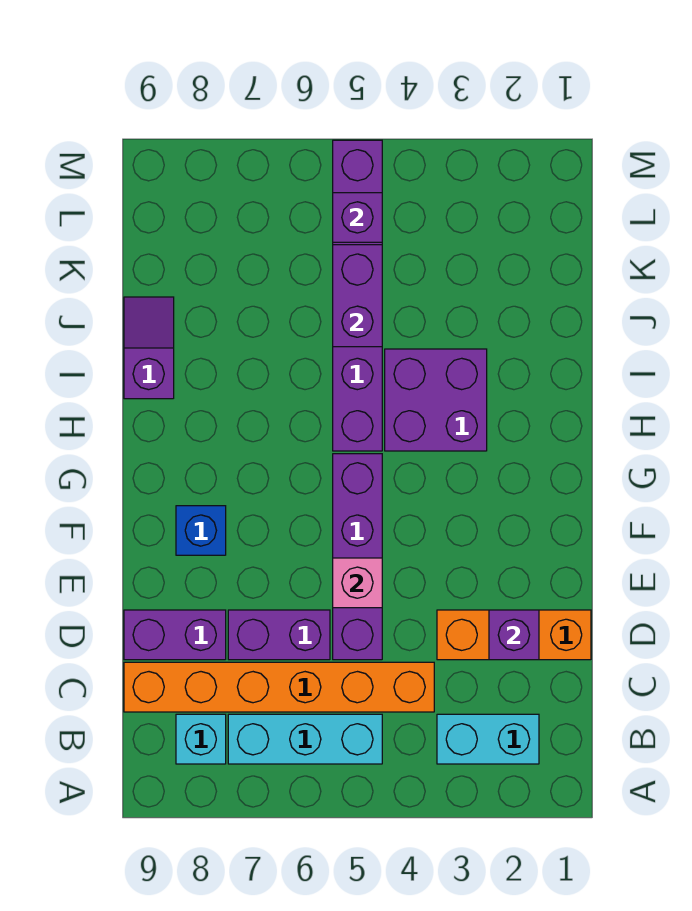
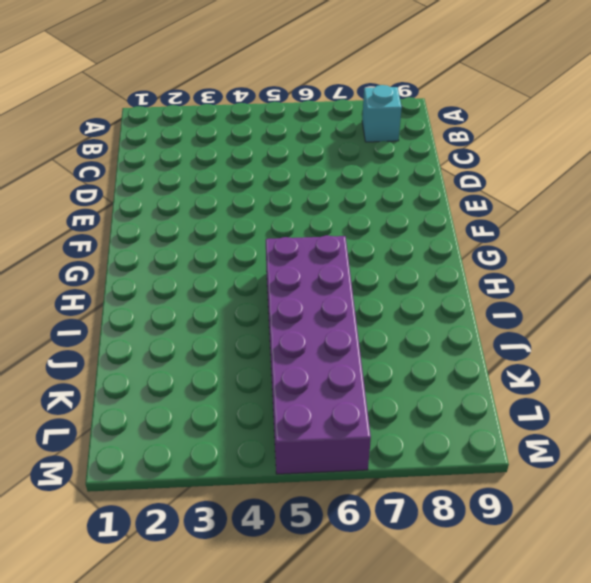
purple brick H5:M6 level 1 -> purple brick H5:M5 level 1
none -> cyan brick B2:B3 level 1
none -> cyan brick B5:B7 level 1
none -> orange brick C4:C9 level 1

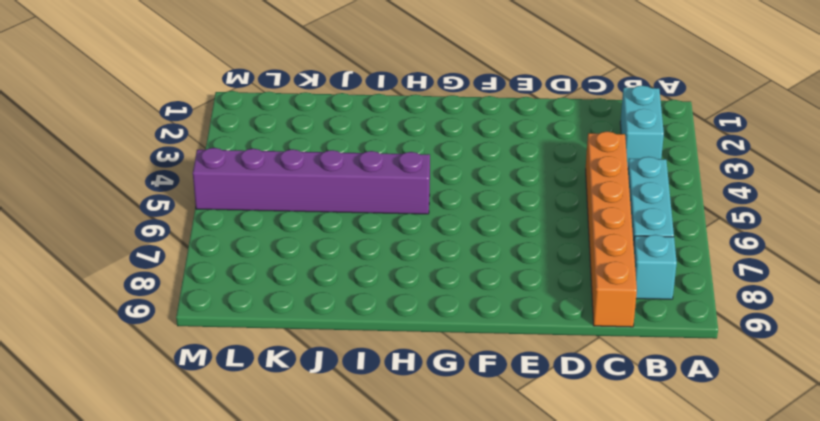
none -> orange brick D1:D3 level 1
none -> purple brick D5:G5 level 1
none -> purple brick D6:D7 level 1

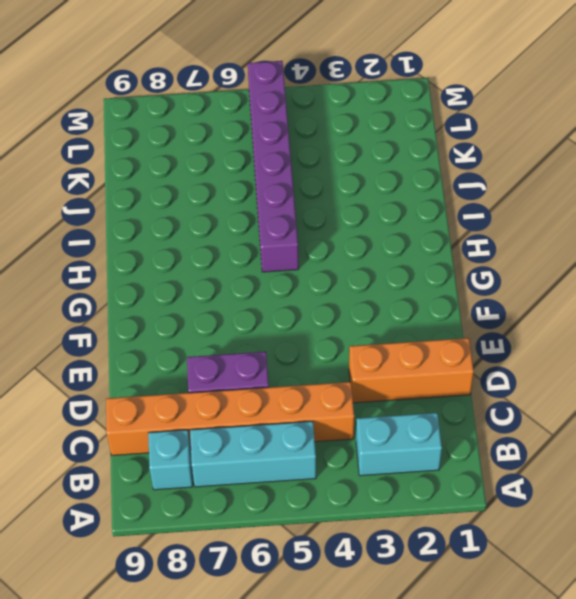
none -> purple brick D5:G5 level 1
none -> purple brick D8:D9 level 1
none -> blue brick F8 level 1

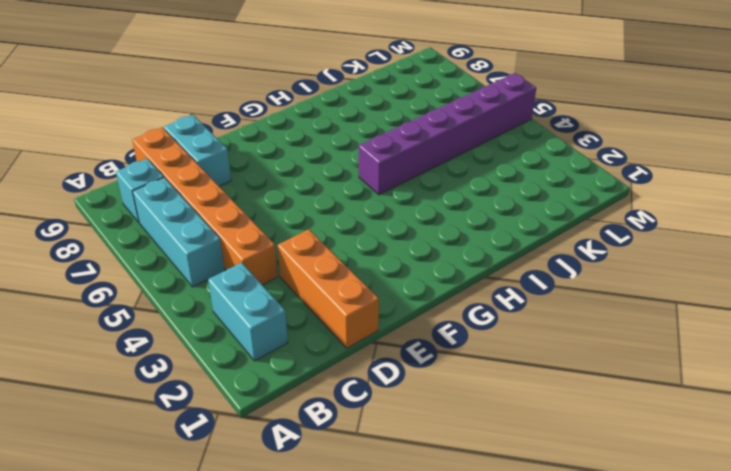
cyan brick D8:D9 level 1 -> purple brick D8:D9 level 1
none -> purple brick D5:G5 level 1
none -> purple brick D6:D7 level 1
none -> blue brick F8 level 1

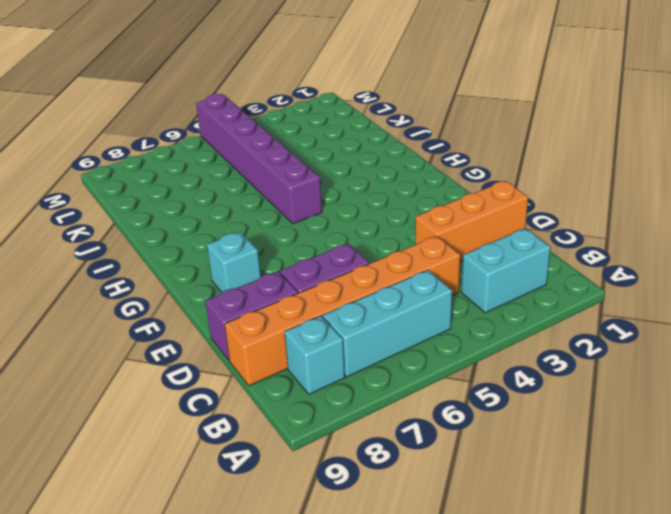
cyan brick F8 level 1 -> blue brick F8 level 1
none -> purple brick D5:G5 level 1
none -> purple brick H3:I4 level 1
none -> purple slope I9:J9 level 1 top I

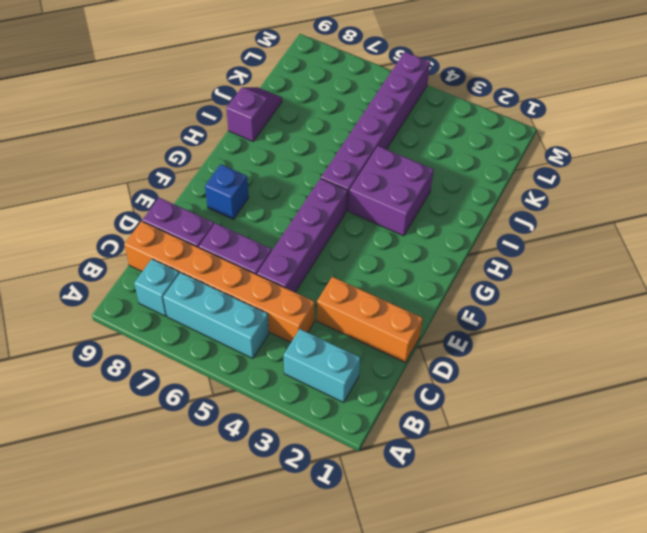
none -> purple brick D2 level 2
none -> pink brick E5 level 2
none -> purple brick J5:K5 level 2

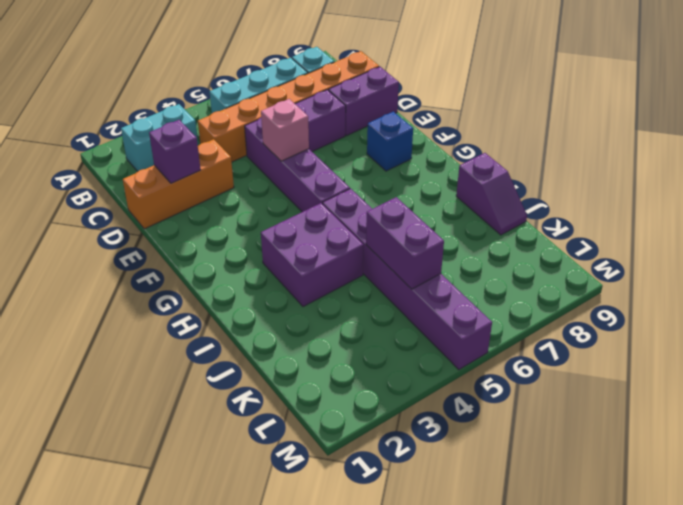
none -> purple brick L5 level 2

